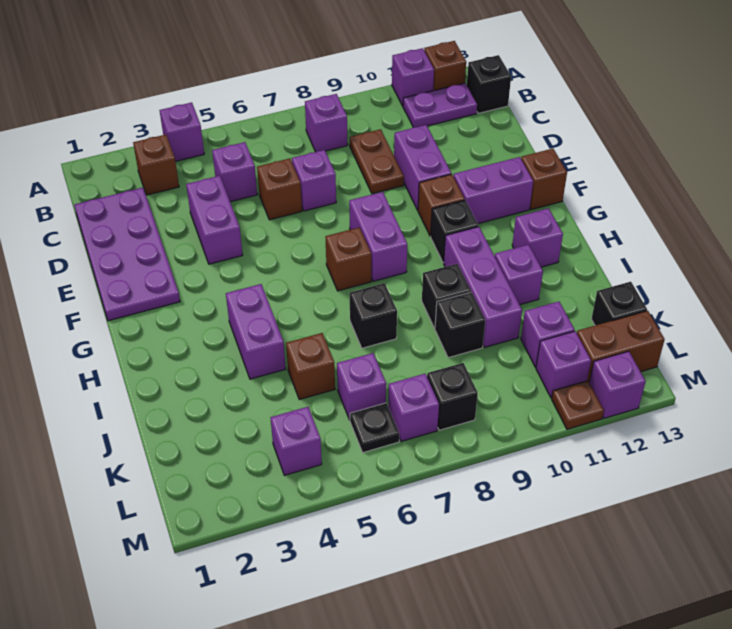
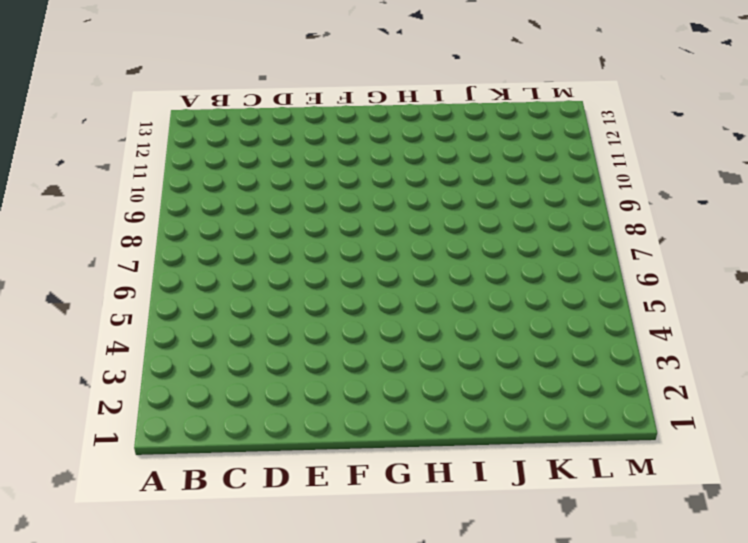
none -> purple brick A4 level 1
none -> purple brick A11 level 1
none -> brown brick A12 level 1
none -> brown brick B3 level 1

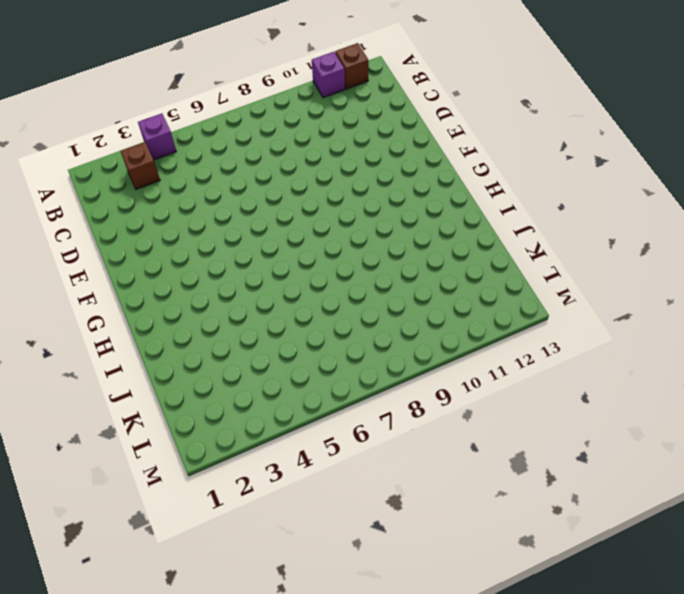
none -> purple brick B8 level 1
none -> purple plate B11:B12 level 1
none -> black brick B13 level 1
none -> purple plate C1:F2 level 1

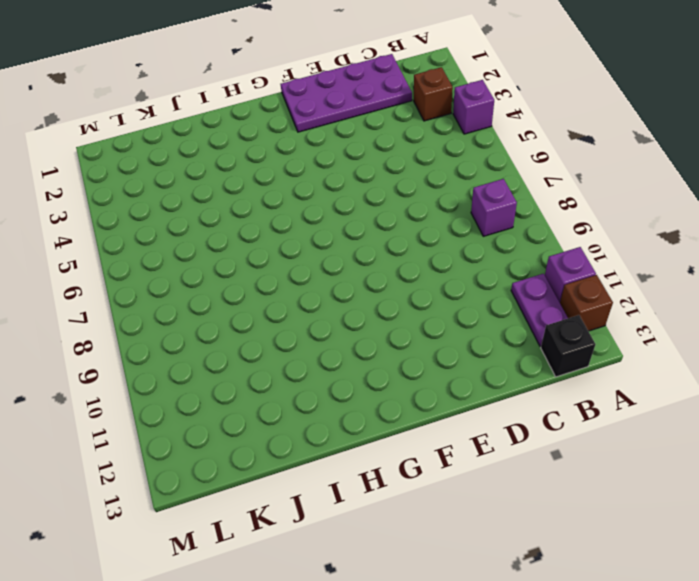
none -> purple brick C5 level 1
none -> brown plate C9:D9 level 1
none -> purple brick D4:E4 level 1
none -> brown brick D6 level 1

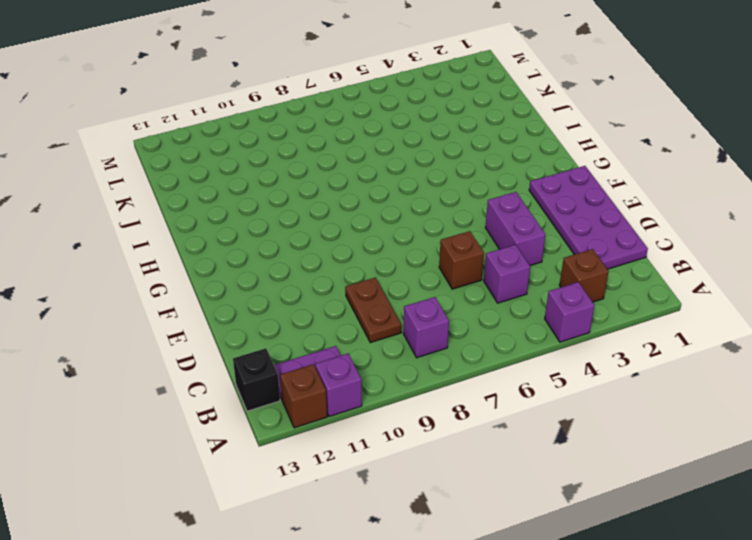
none -> purple brick D7 level 1
none -> purple brick D10:E10 level 1
none -> purple brick F8:G8 level 1
none -> brown brick F10 level 1

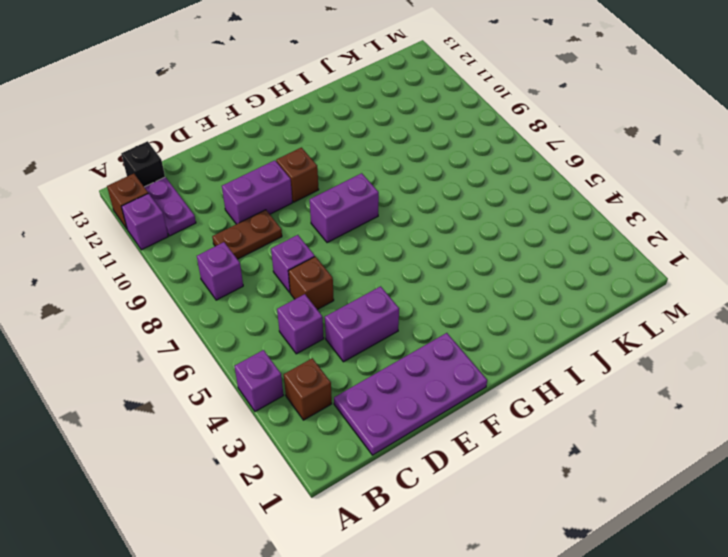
none -> purple brick F11:F12 level 1
none -> brown brick F13 level 1
none -> brown brick G7 level 1
none -> black brick G10 level 1

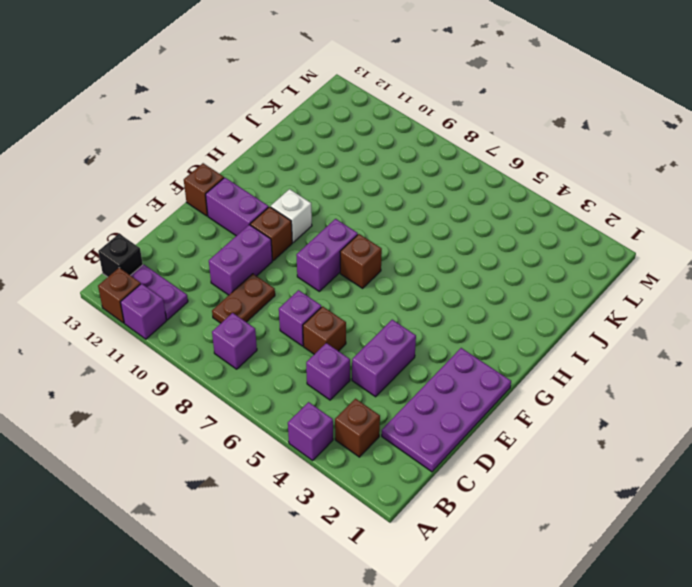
white brick G10 level 1 -> black brick G10 level 1
none -> purple brick H4:I4 level 1
none -> purple brick H10:J10 level 1
none -> purple brick H12 level 1
none -> black brick I7 level 1

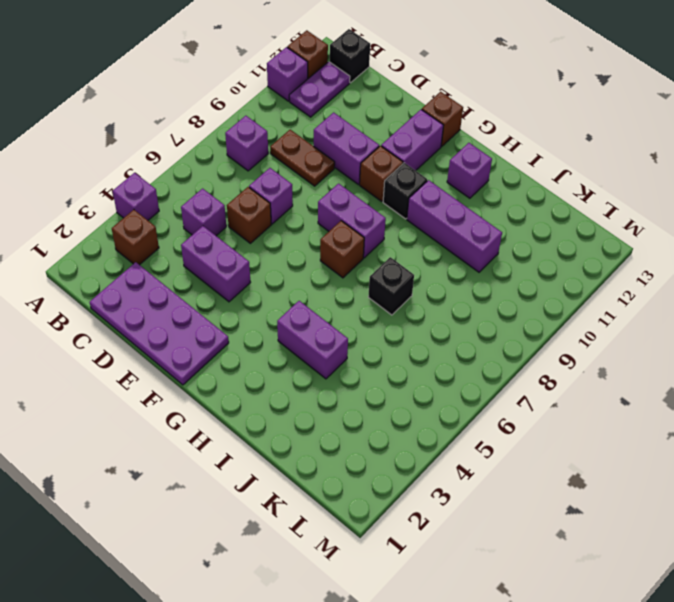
none -> black brick I9 level 1
none -> purple brick I11 level 1
none -> brown brick J5 level 1
none -> black brick J9 level 1

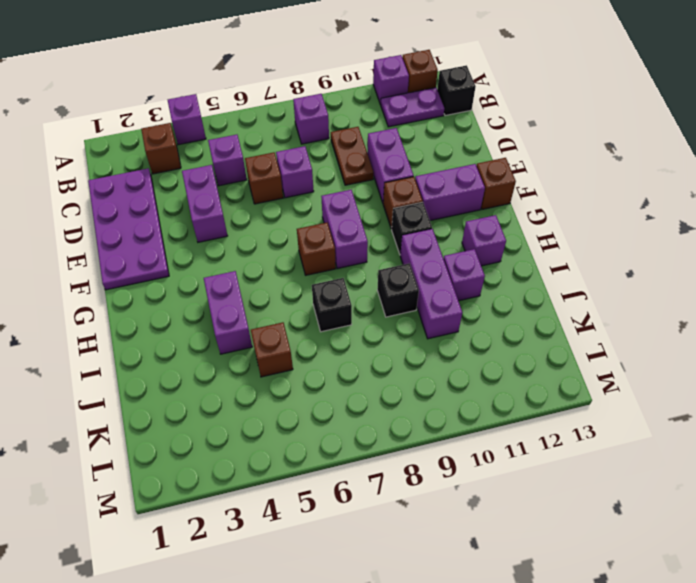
none -> black brick J9 level 1
none -> purple brick K6 level 1
none -> purple brick K11 level 1
none -> black brick K13 level 1

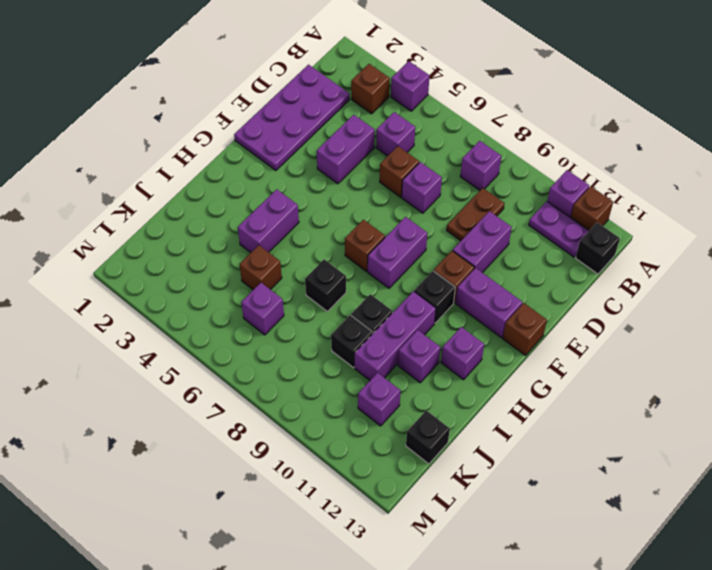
none -> purple brick L4 level 1
none -> black plate L6 level 1
none -> purple brick L7 level 1
none -> black brick L8 level 1

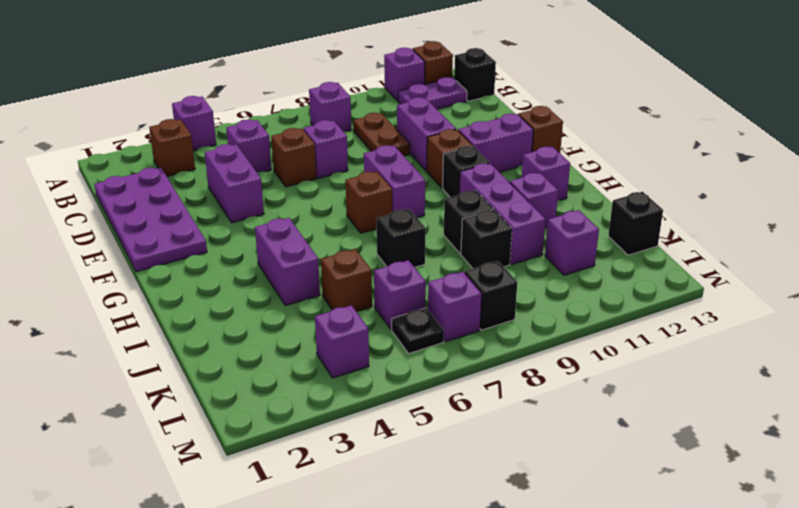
none -> purple brick L11 level 1
none -> brown brick L12:L13 level 1
none -> brown plate M11 level 1
none -> purple brick M12 level 1

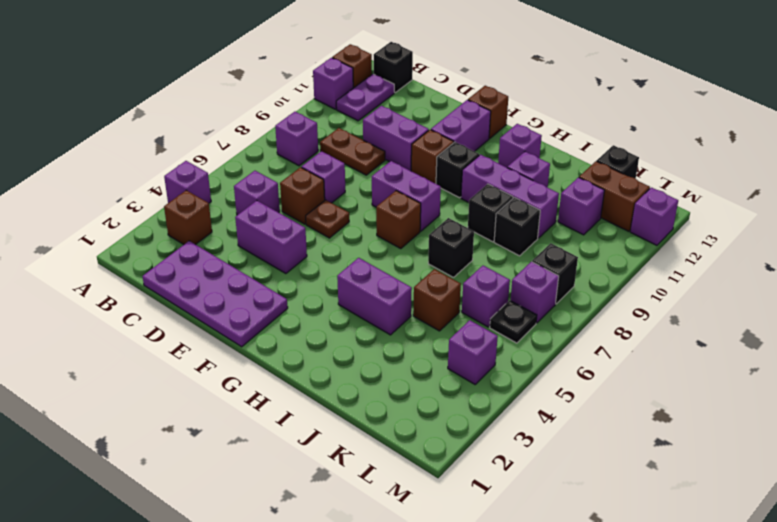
brown plate E6 level 1 -> brown plate M11 level 1
brown brick K12:L12 level 1 -> brown brick L12:L13 level 1
none -> purple brick L11 level 1

